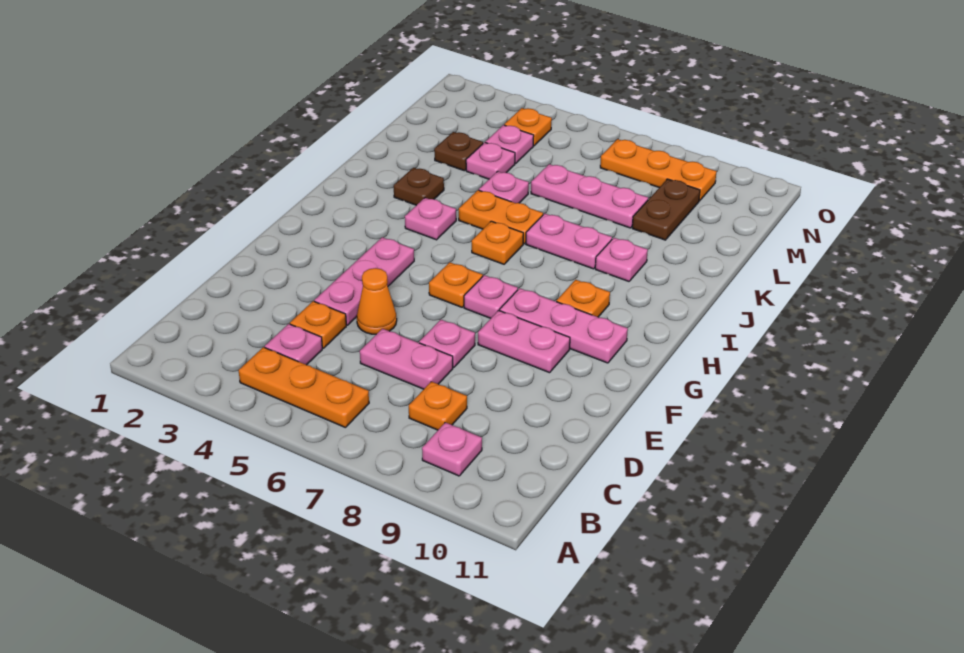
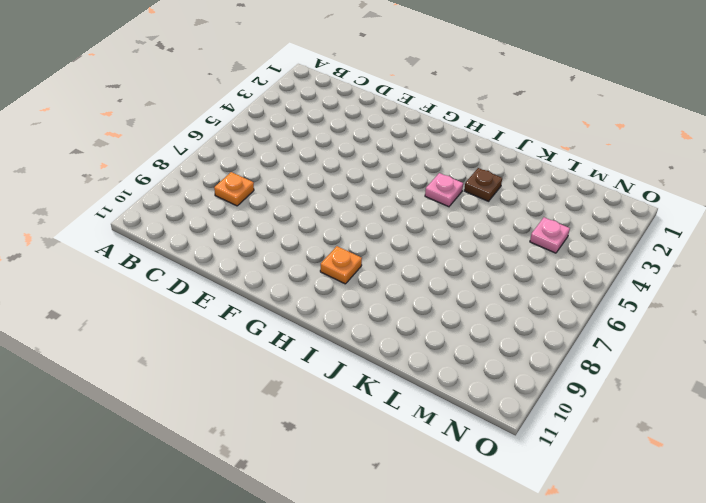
none -> orange plate B4:B6 level 1
none -> pink plate B9 level 1
none -> pink plate C4 level 1

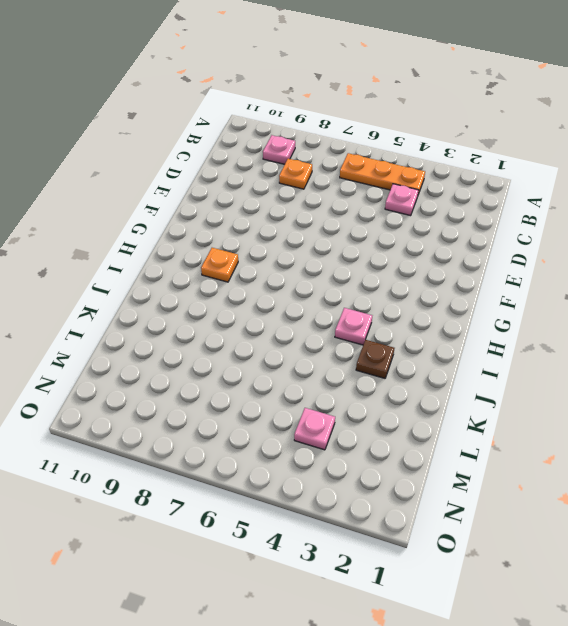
none -> orange plate D4 level 1
none -> pink plate D6:D7 level 1
none -> pink plate E4:G4 level 1

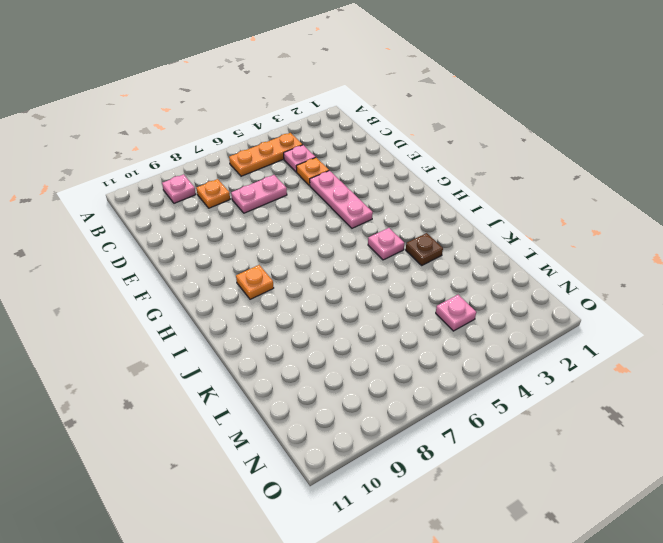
none -> orange cone E5 level 1
none -> pink plate E7 level 1
none -> pink plate F8:F9 level 1

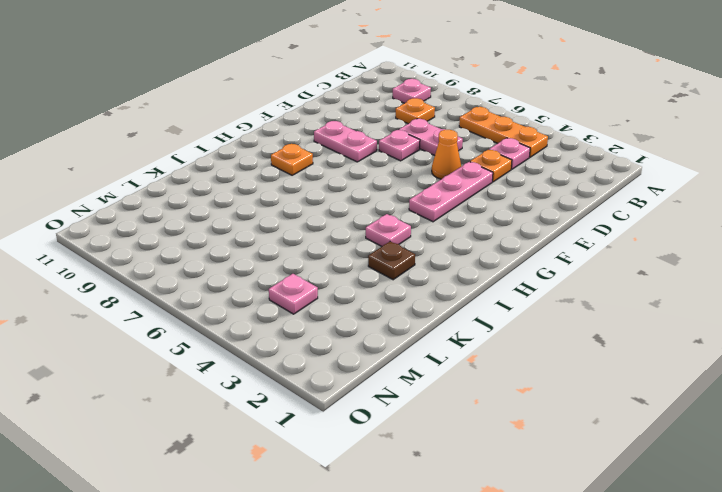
none -> orange plate G6 level 1
none -> pink plate G7 level 1
none -> pink plate G8:G10 level 1

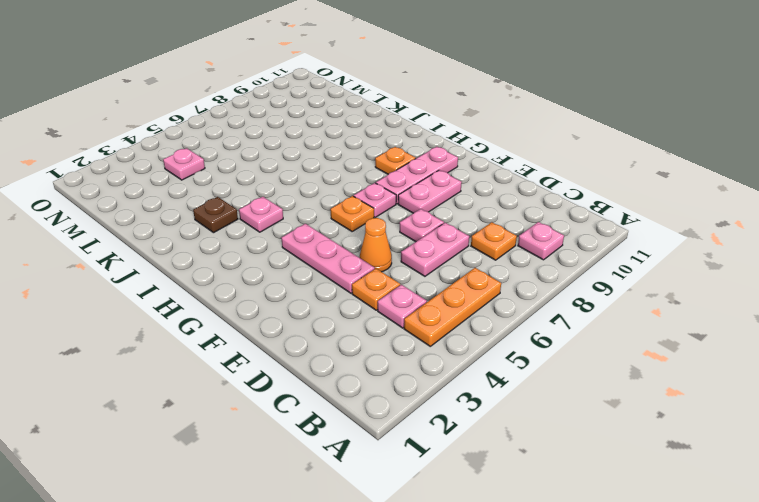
none -> orange plate I6 level 1
none -> orange plate J5:J6 level 1
none -> pink plate J7:J8 level 1

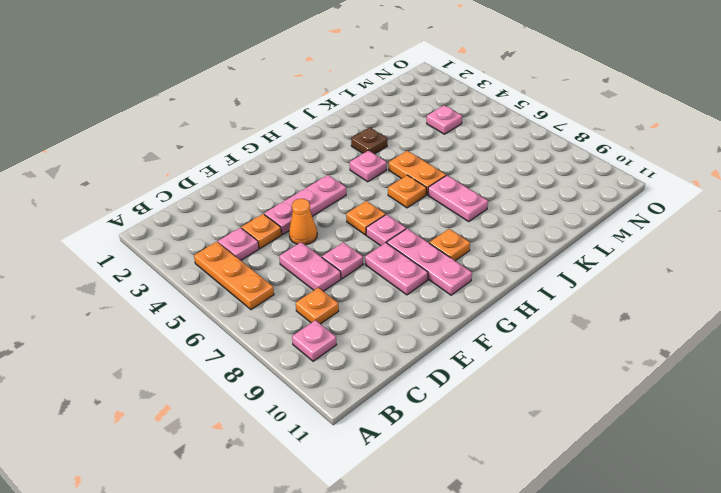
none -> pink plate J9 level 1
none -> pink plate K5 level 1
none -> brown plate L3 level 1

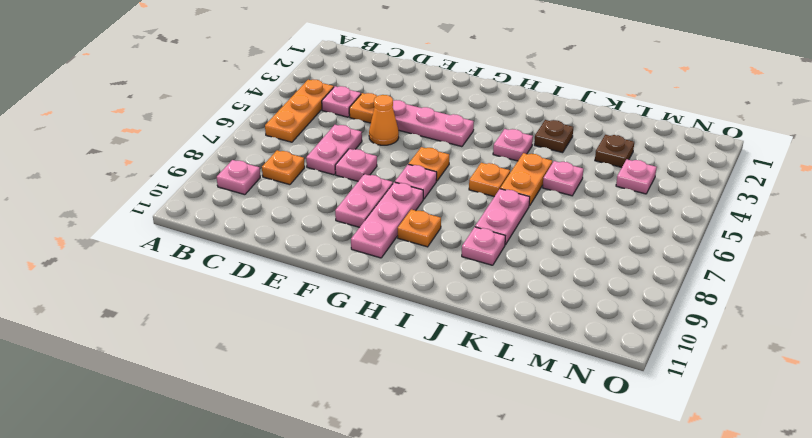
none -> pink plate L4 level 1
none -> pink plate L6:L8 level 1
none -> brown plate L9:M9 level 1

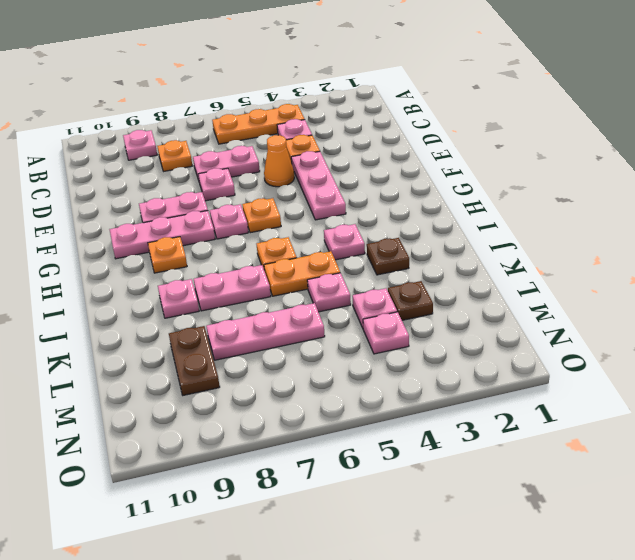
none -> orange plate N4 level 1
none -> orange plate N7:N9 level 1

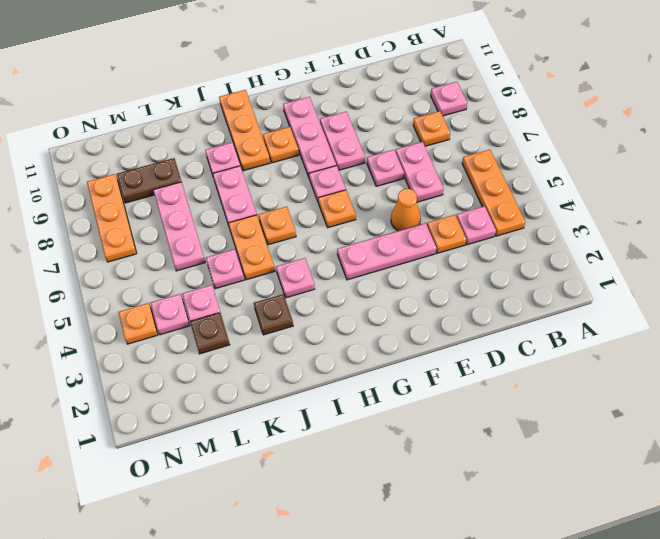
orange plate I9:I11 level 1 -> none

